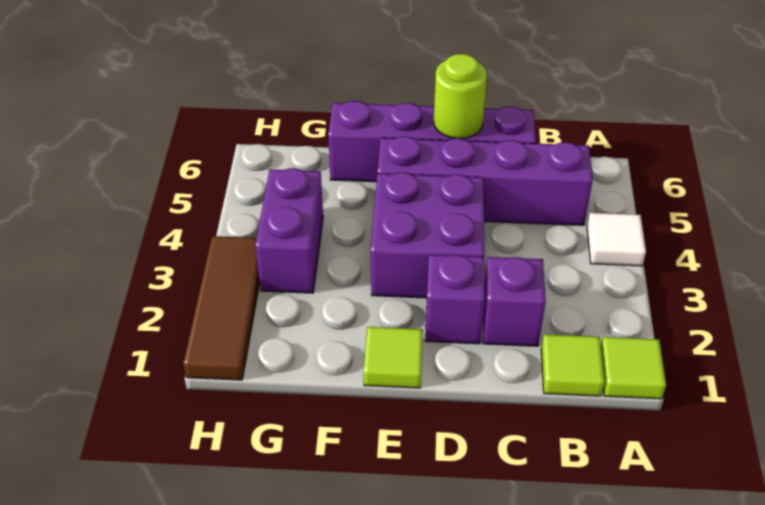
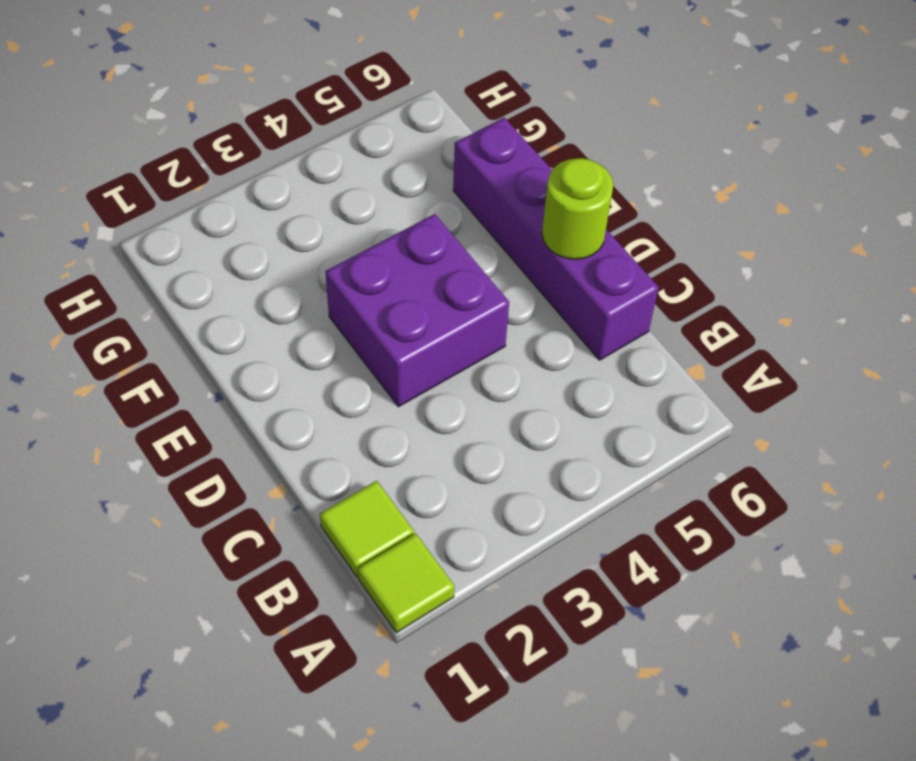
none -> white tile A4 level 1
none -> purple brick B5:E5 level 1
none -> purple brick C2 level 1

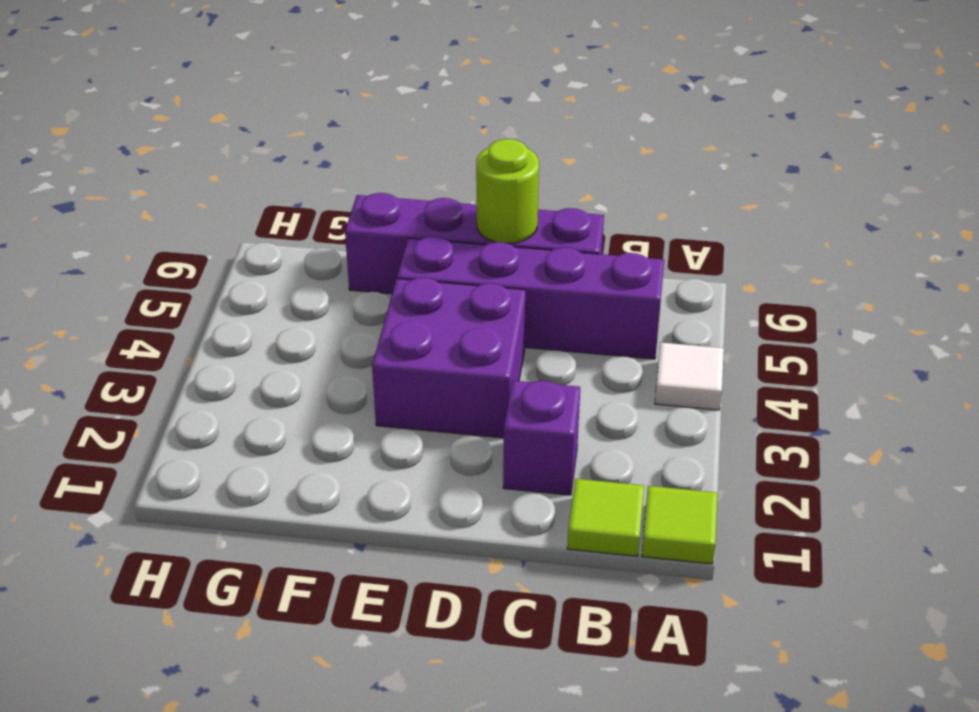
none -> purple brick D2 level 1
none -> lime tile E1 level 1
none -> purple brick G3:G4 level 1

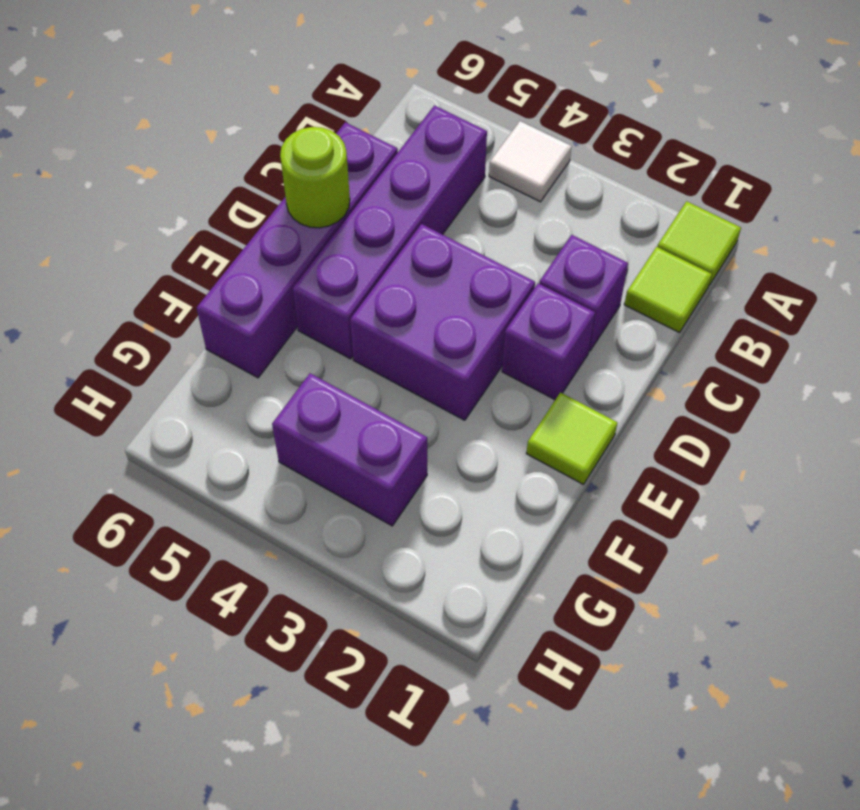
none -> brown tile H1:H3 level 1

